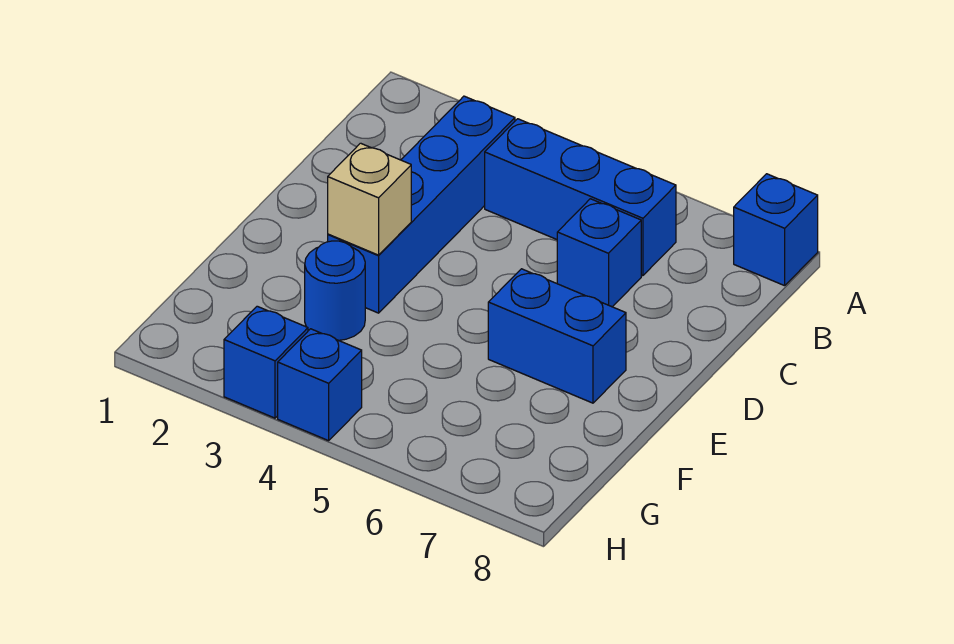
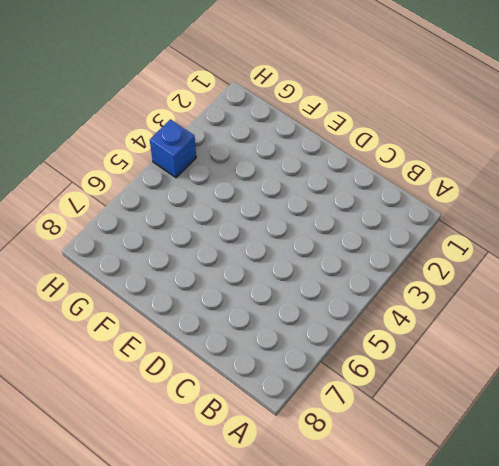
none -> blue brick A8 level 1
none -> blue brick B3:E3 level 1

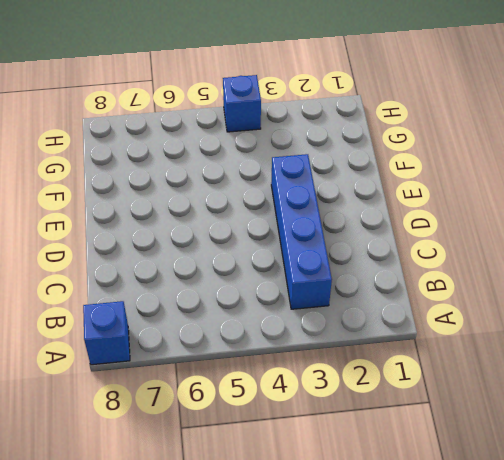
none -> blue brick B4:B6 level 1
none -> blue brick C6 level 1

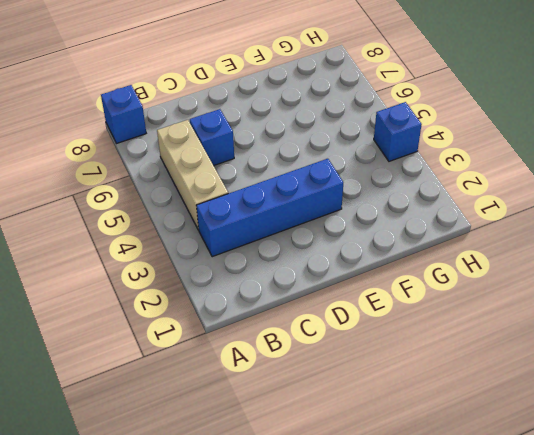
tan brick B4:B6 level 1 -> blue brick B4:B6 level 1
none -> blue brick E6:E7 level 1
none -> blue round brick F3 level 1

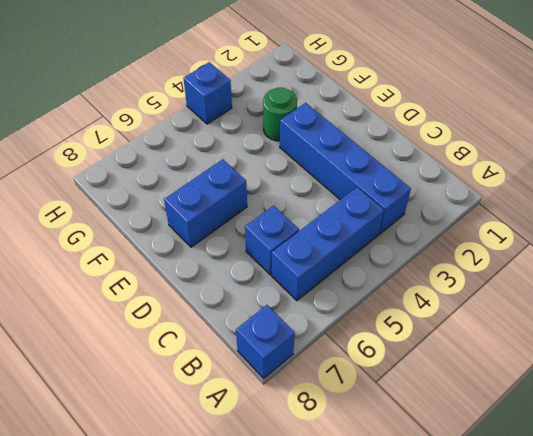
green round brick F3 level 1 -> blue round brick F3 level 1
none -> blue brick H3 level 1
none -> tan brick E3 level 2

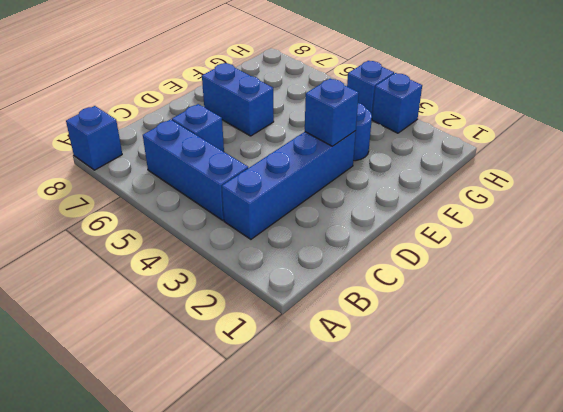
blue brick E3 level 2 -> tan brick E3 level 2

